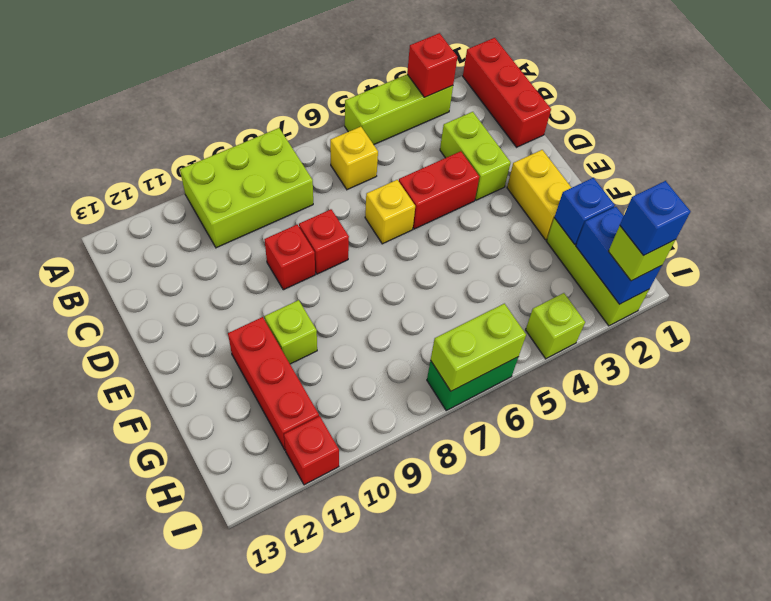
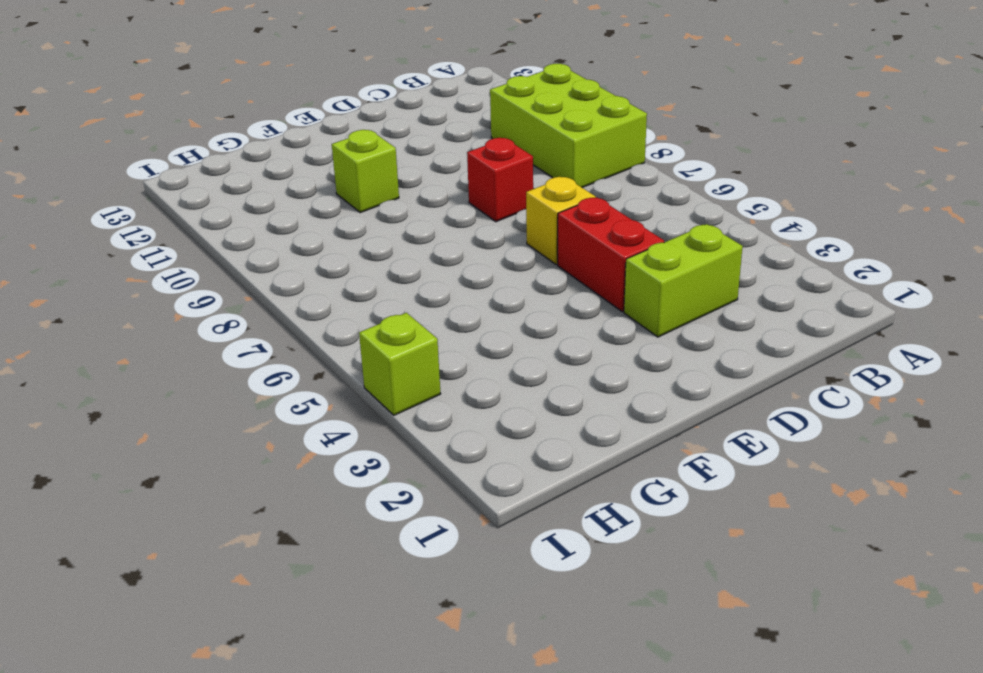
none -> red brick A1:C1 level 1
none -> lime brick A3:A5 level 1
none -> yellow brick B6 level 1

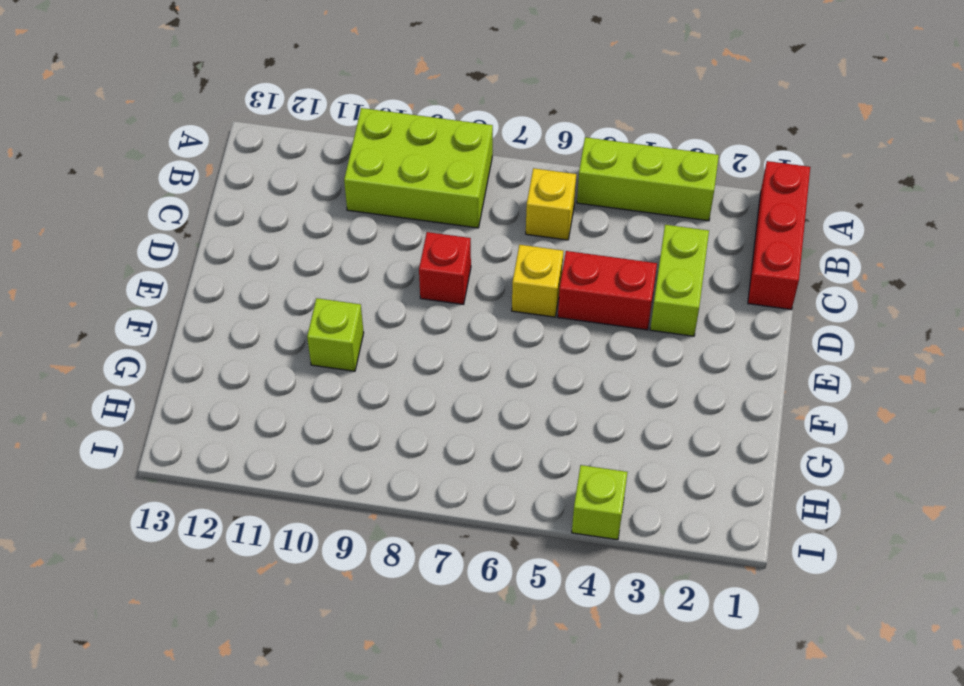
none -> red brick D9 level 1
none -> yellow brick E2:F2 level 1
none -> red brick F11:H11 level 1

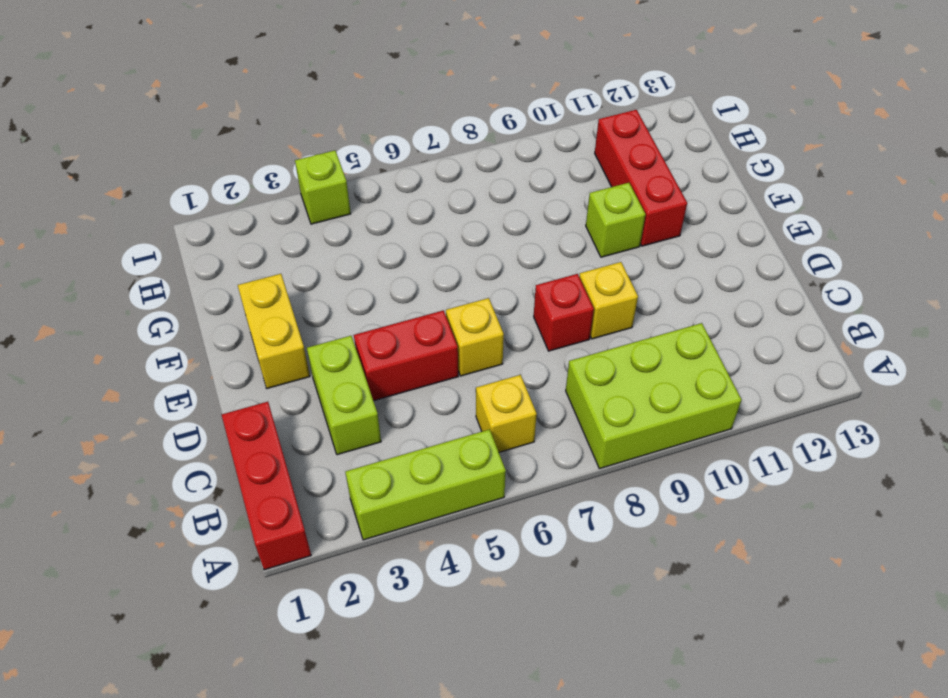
yellow brick D9 level 1 -> red brick D9 level 1
none -> lime brick G2:I2 level 1
none -> green brick I6:I7 level 1
none -> red brick I11 level 1

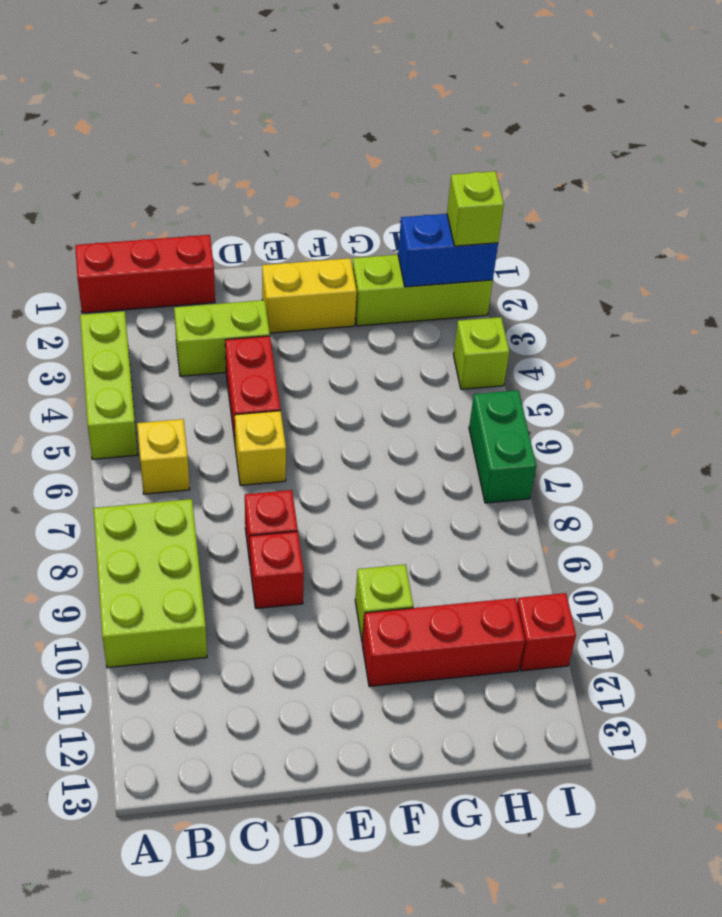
none -> red brick A3 level 2
none -> blue brick G2 level 2
none -> lime brick I6:I7 level 2

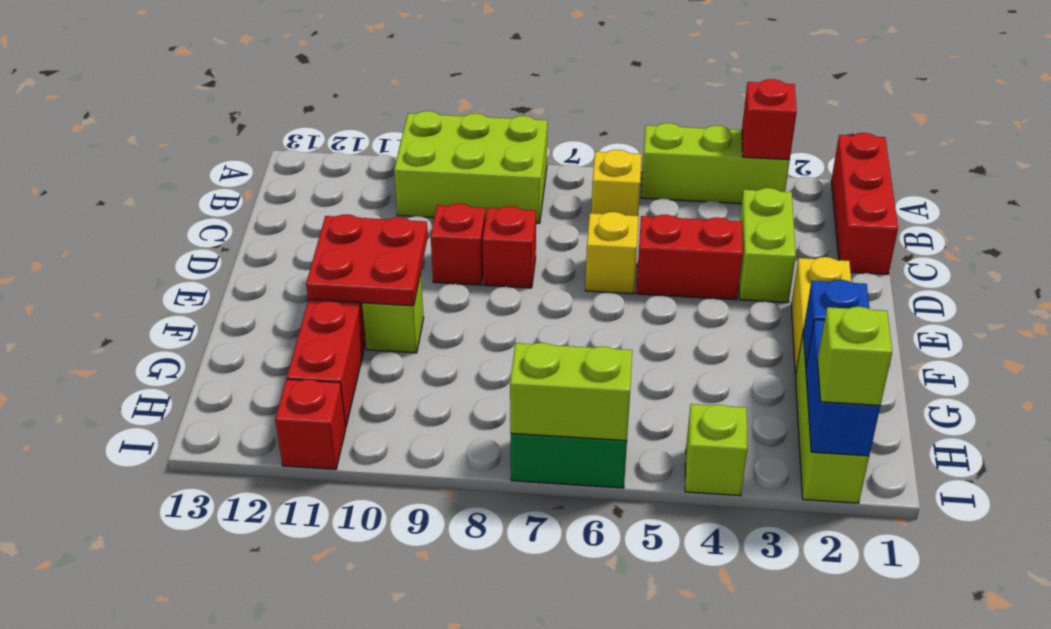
red plate E10:F11 level 2 -> none
none -> blue brick I2 level 4

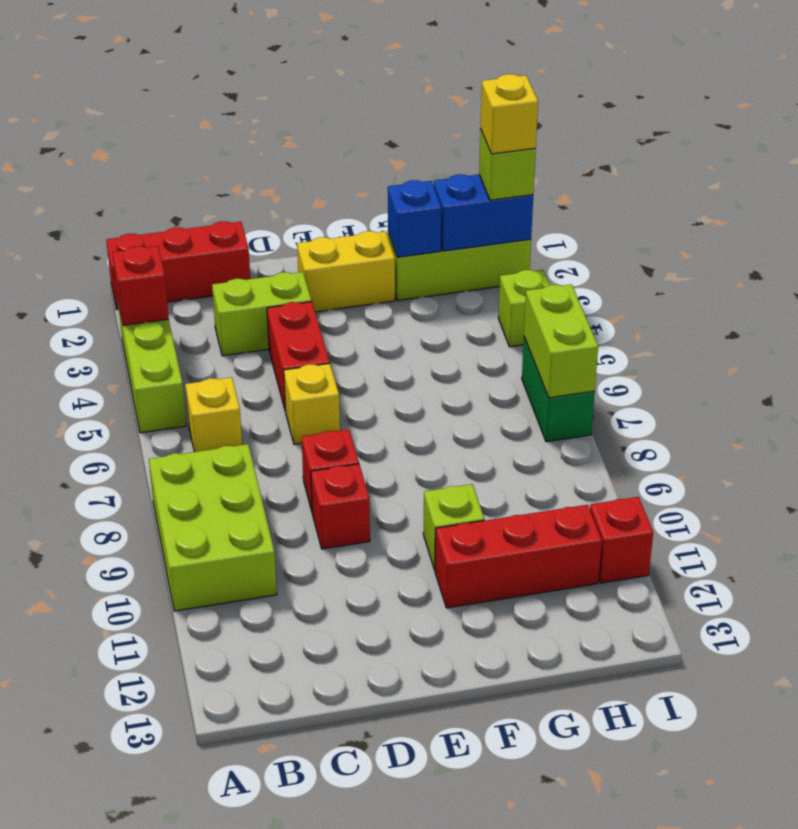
yellow brick I2 level 4 -> blue brick I2 level 4

